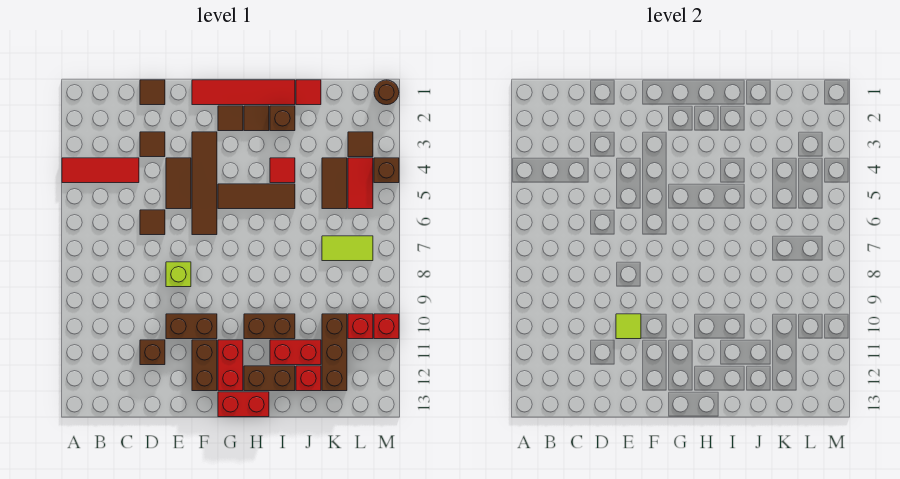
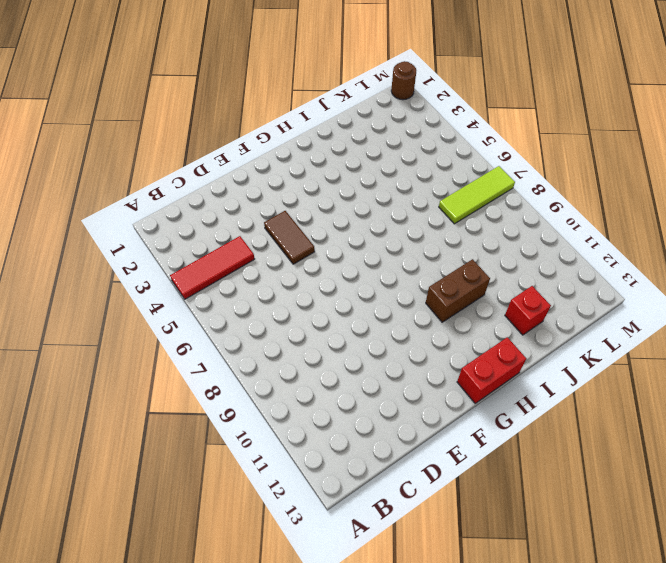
lime tile K7:M7 level 1 -> lime tile K7:L7 level 1
none -> brown tile D1 level 1
none -> brown tile D3 level 1
none -> brown tile D6 level 1
none -> brown brick D11 level 1

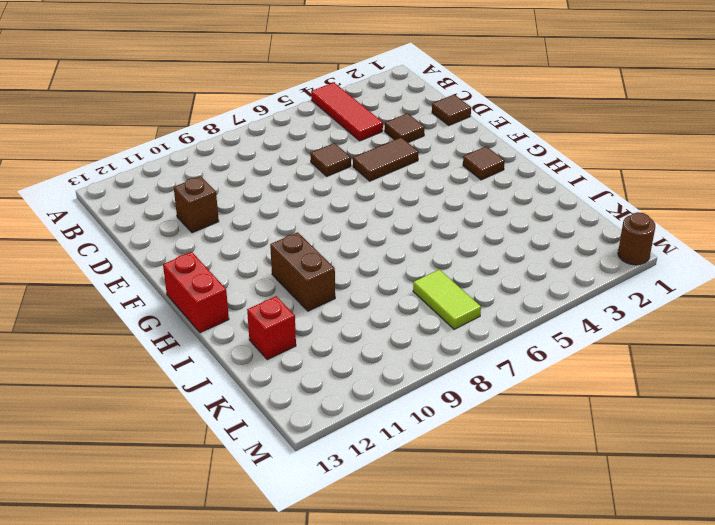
none -> lime brick E8 level 1
none -> brown brick E10:F10 level 1
none -> red tile F1:I1 level 1
none -> brown tile F3:F6 level 1

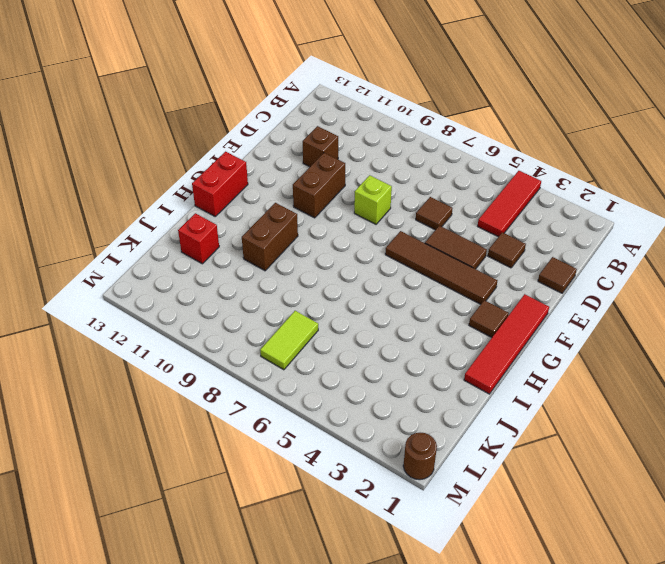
none -> brown brick F11:F12 level 1
none -> brown tile G5:I5 level 1
none -> red brick G11:G12 level 1
none -> brown tile H2 level 1

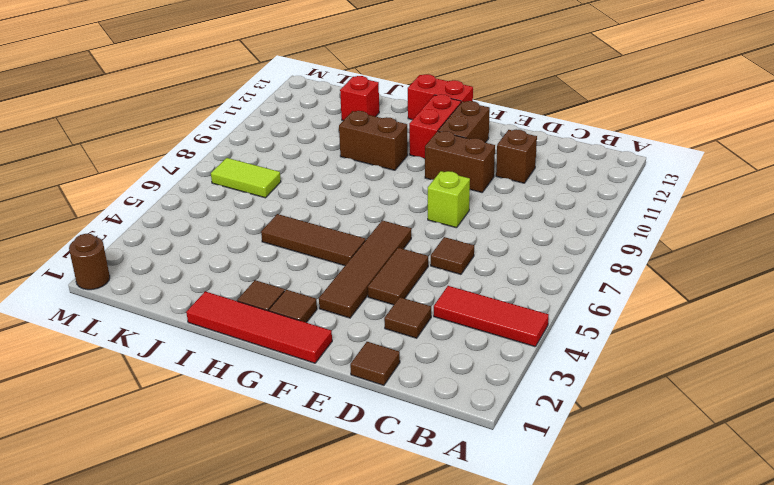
none -> brown brick H12:I12 level 1
none -> brown brick I2 level 1
none -> red tile I4 level 1
none -> red brick I11:J11 level 1

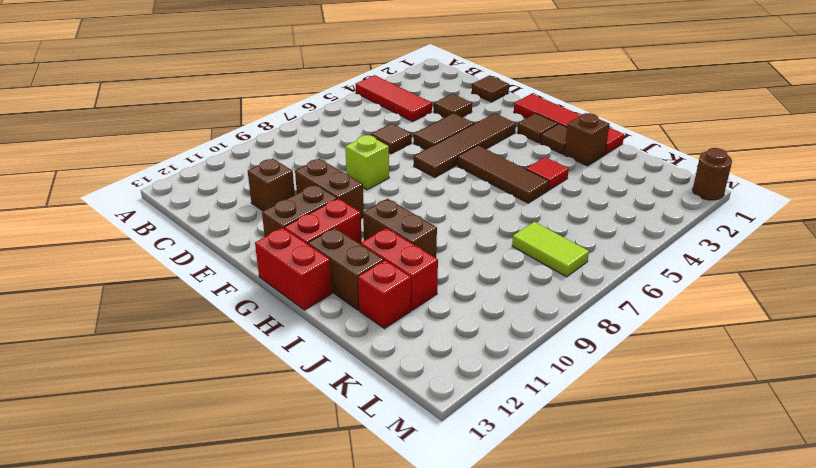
none -> red tile J1 level 1
none -> brown tile K4:K5 level 1
none -> brown brick K10:K12 level 1
none -> brown tile L3 level 1

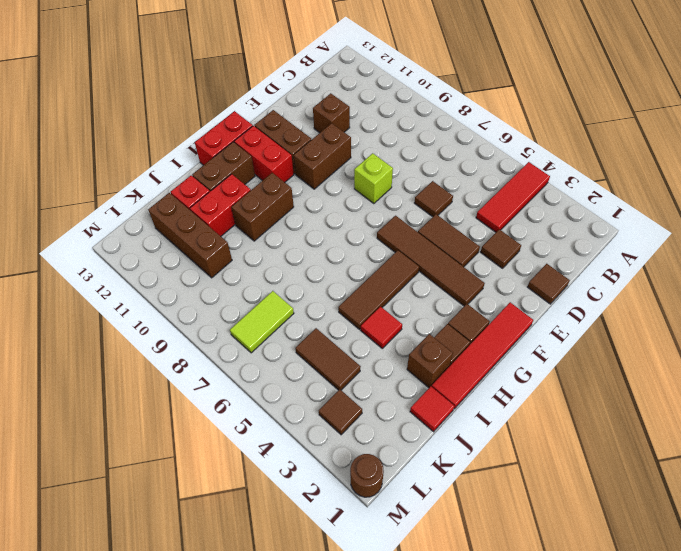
none -> red tile L4:L5 level 1
none -> red brick L10 level 1
none -> brown brick M4 level 1
none -> red brick M10 level 1

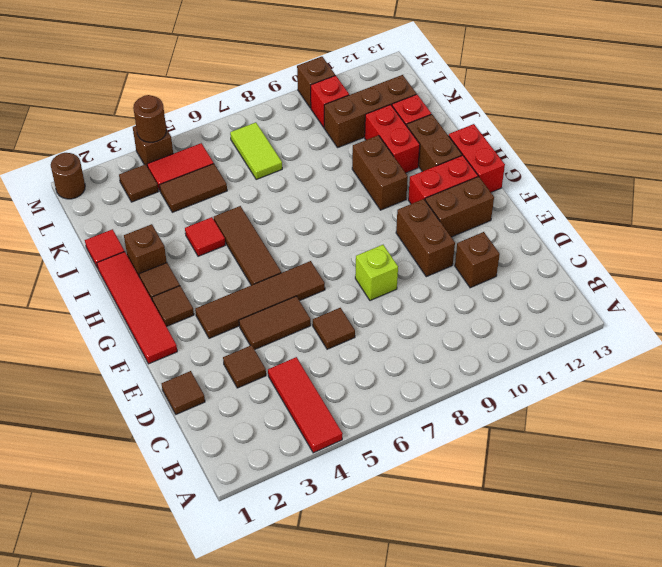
brown round brick M4 level 2 -> none
brown brick M10 level 1 -> red brick M10 level 1
none -> lime tile E10 level 2

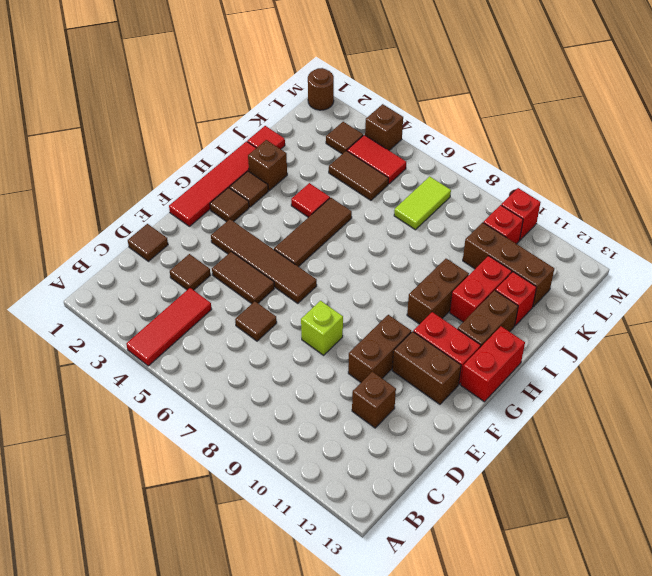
none -> lime tile E10 level 2

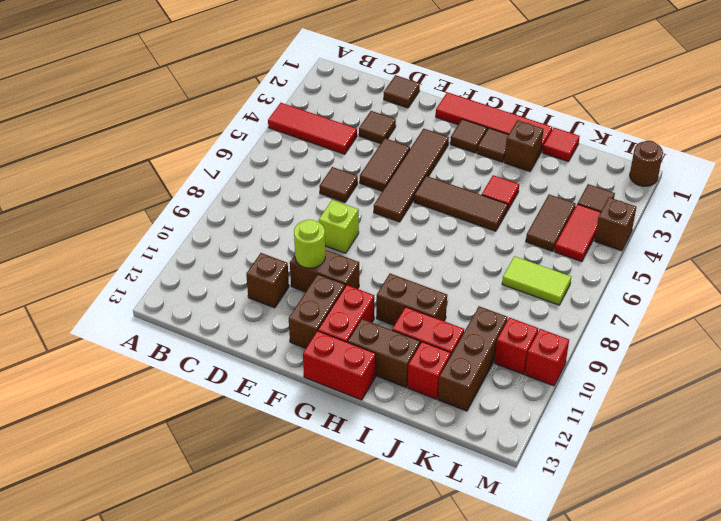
lime round brick E10 level 2 -> lime tile E10 level 2

